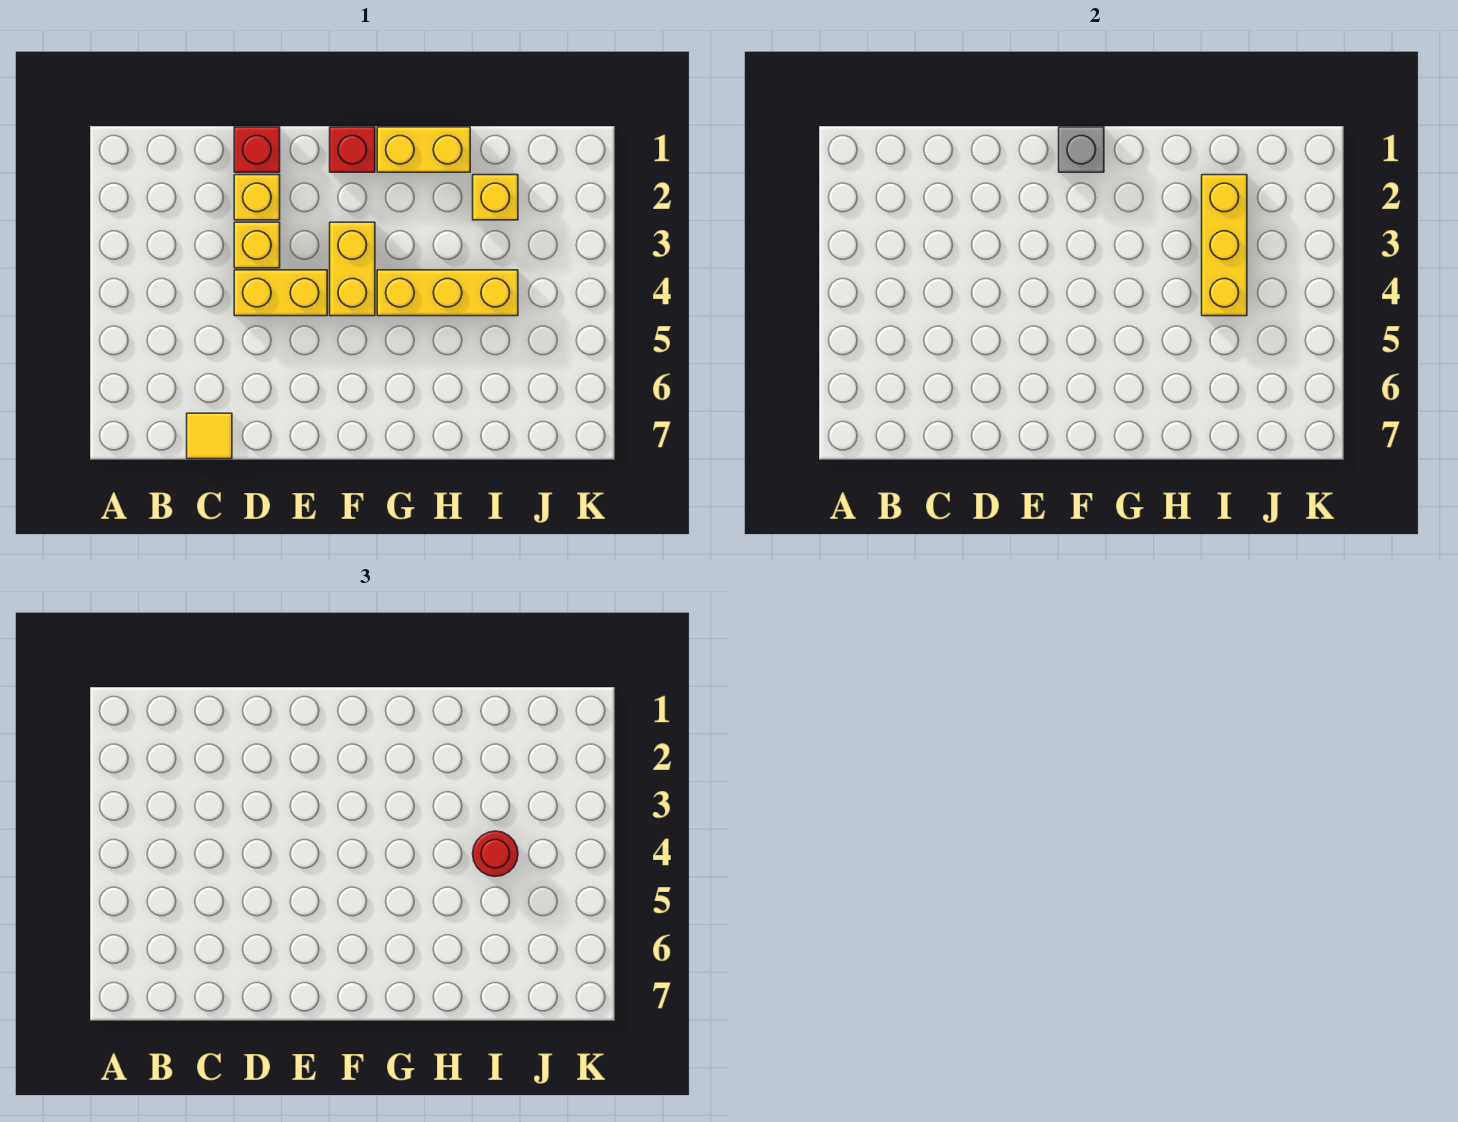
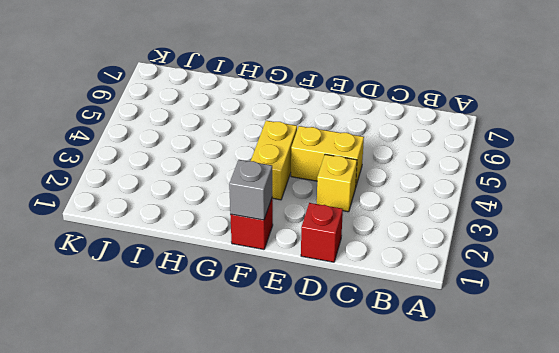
none -> yellow tile C7 level 1
none -> yellow brick D2 level 1
none -> yellow brick G1:H1 level 1

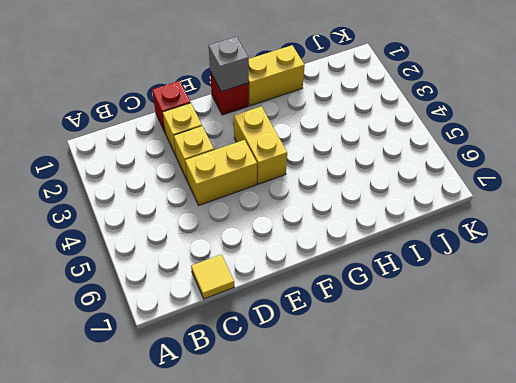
none -> yellow brick G4:I4 level 1
none -> yellow brick I2 level 1
none -> yellow brick I2:I4 level 2

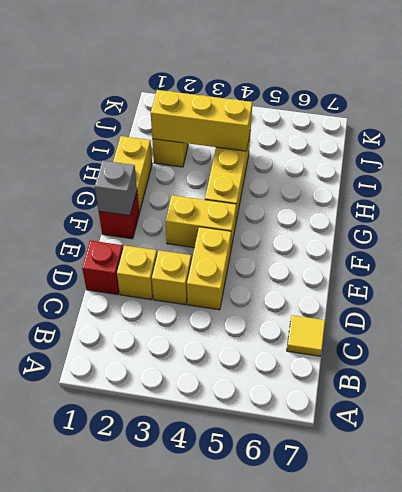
none -> red round brick I4 level 3

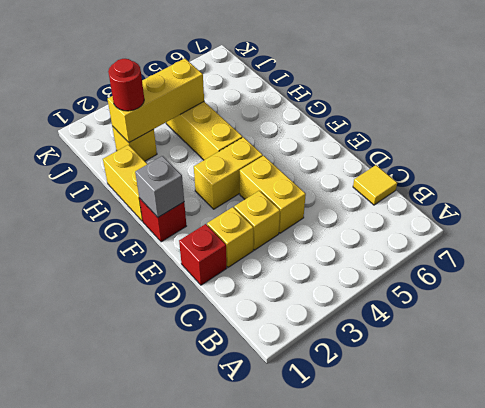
red round brick I2 level 3 -> red round brick I4 level 3

